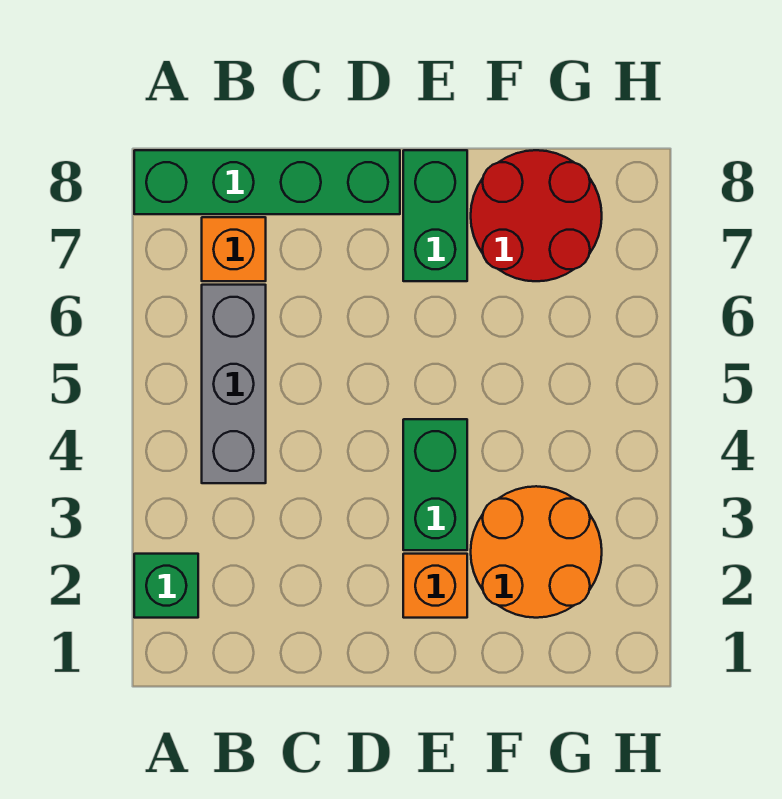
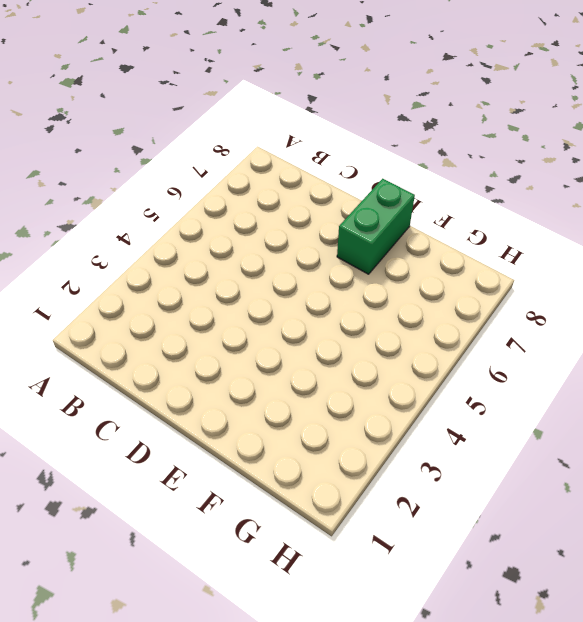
none -> green brick A2 level 1
none -> green brick A8:D8 level 1

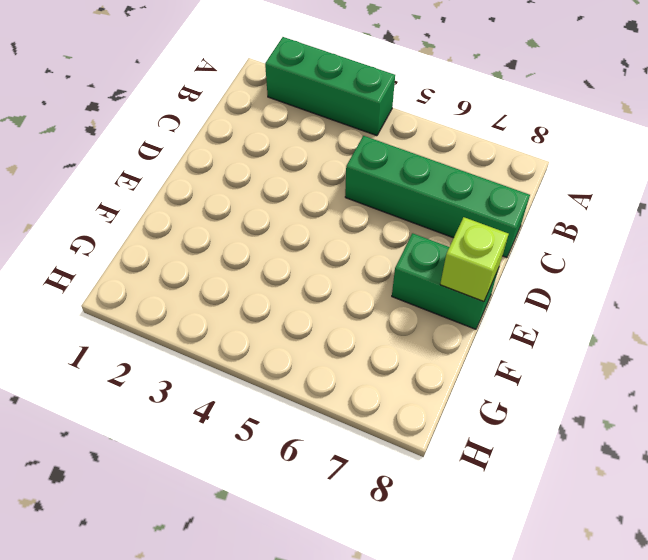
green brick A2:A4 level 1 -> green brick A2 level 1
green brick C5:C8 level 1 -> green brick A8:D8 level 1
lime brick E8 level 2 -> none
none -> grey brick B4:B6 level 1
none -> orange brick B7 level 1

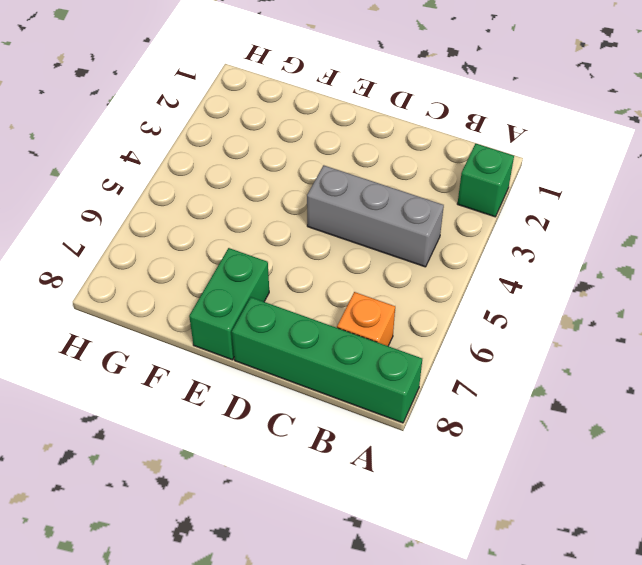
grey brick B4:D4 level 1 -> grey brick B4:B6 level 1
none -> orange brick E2 level 1
none -> green brick E3:E4 level 1

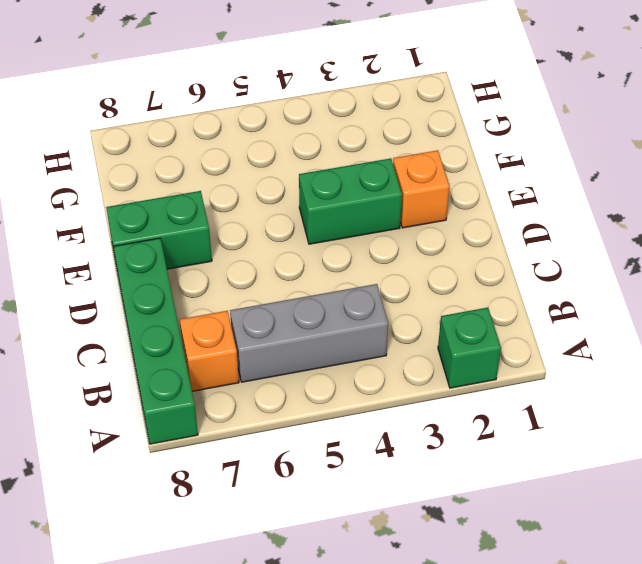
none -> orange round brick F2:G3 level 1
none -> red round brick F7:G8 level 1

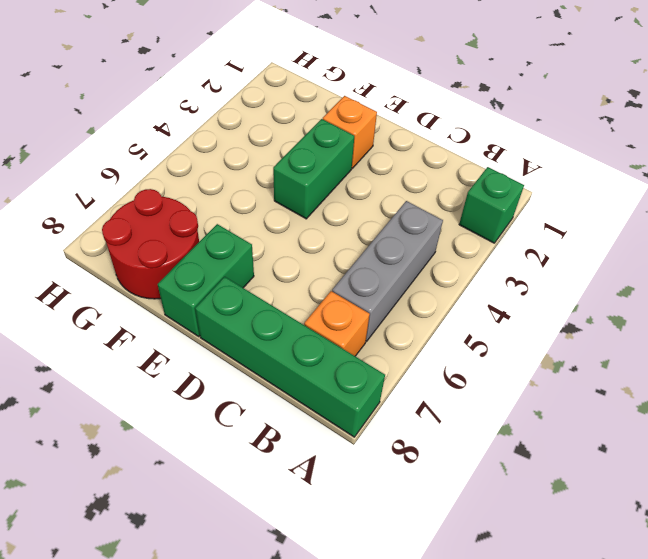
none -> orange round brick F2:G3 level 1

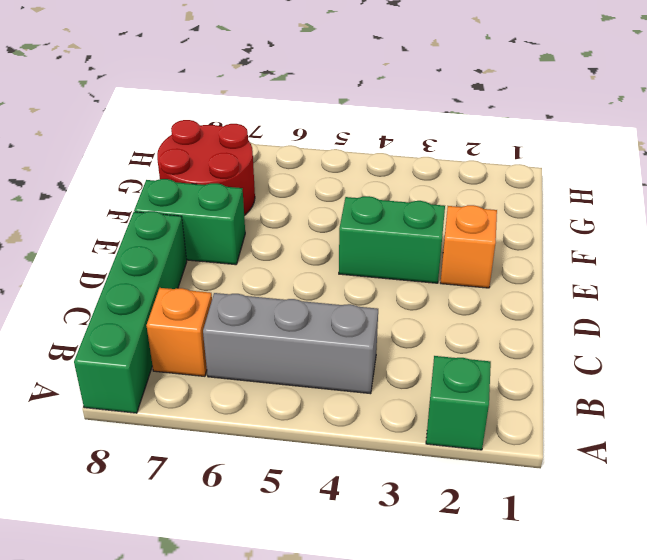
none -> orange round brick F2:G3 level 1

